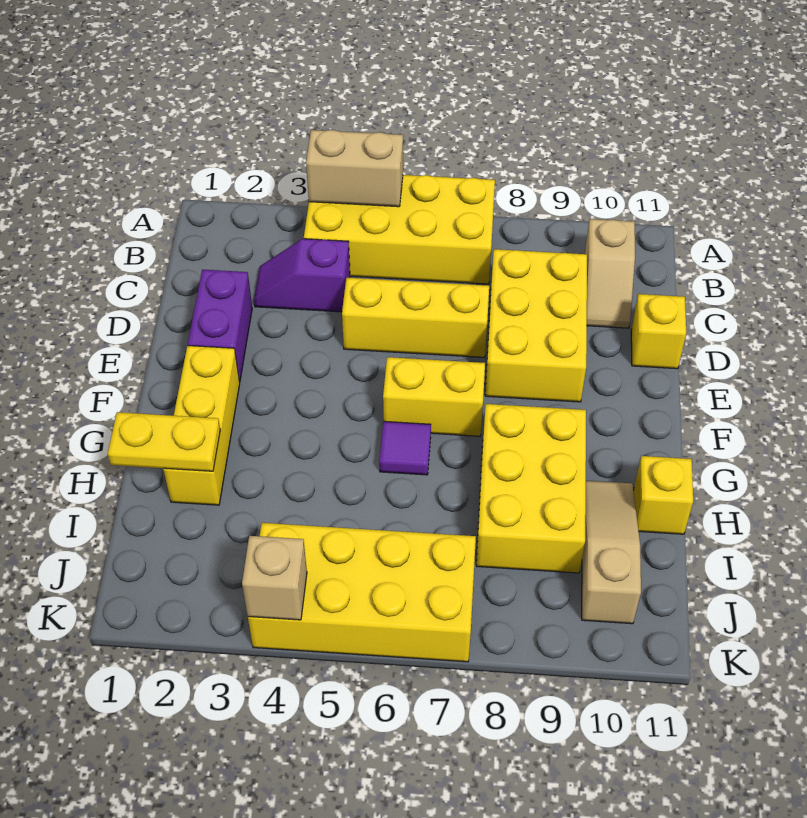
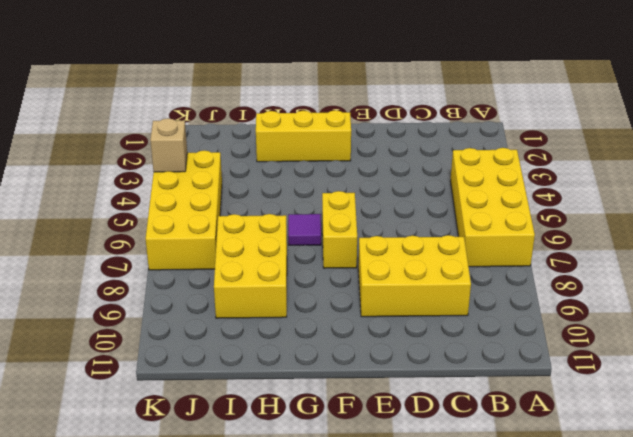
yellow brick H7:I9 level 1 -> yellow brick G8:I9 level 1
none -> tan slope B10:C10 level 1 top B
none -> purple slope C3:C4 level 1 top 4
none -> purple brick D2:E2 level 1

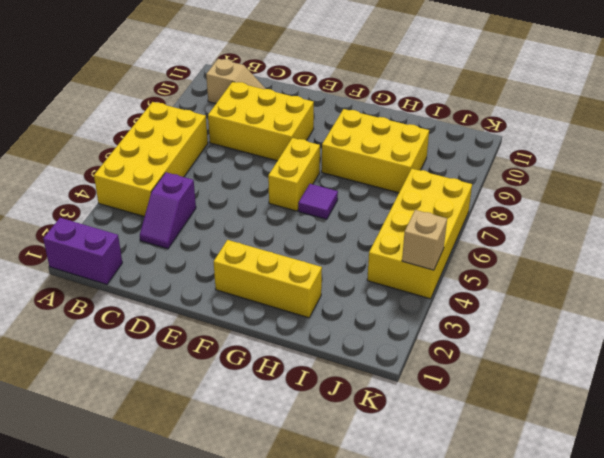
purple brick A1:B1 level 1 -> purple brick D2:E2 level 1
none -> yellow brick D5:D7 level 1
none -> yellow brick D11 level 1
none -> tan slope H10:J10 level 1 top J

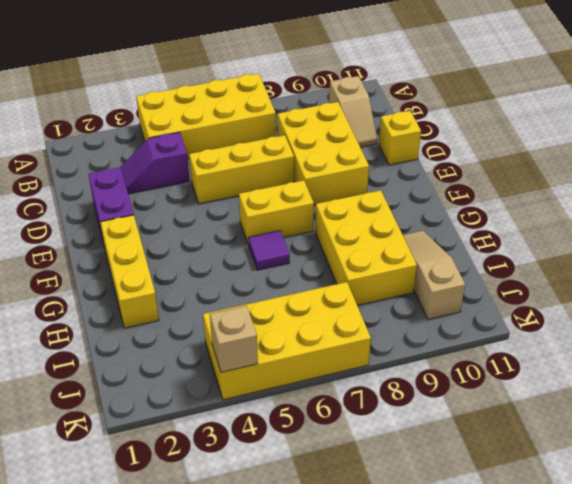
none -> yellow brick H11 level 1
none -> tan brick A4:A5 level 2
none -> yellow plate H1:H2 level 2

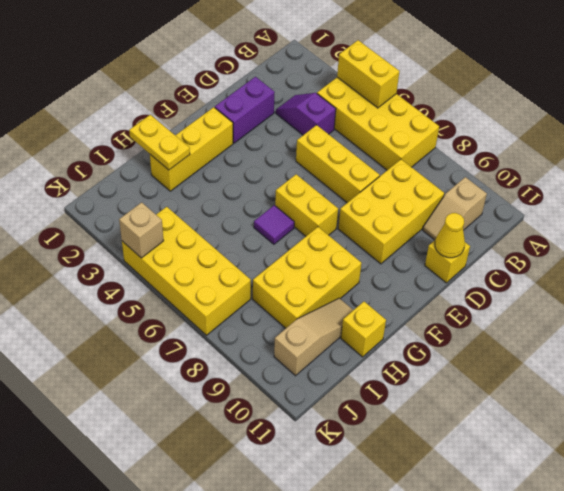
yellow brick A4:A5 level 2 -> tan brick A4:A5 level 2
yellow cone D11 level 2 -> none

